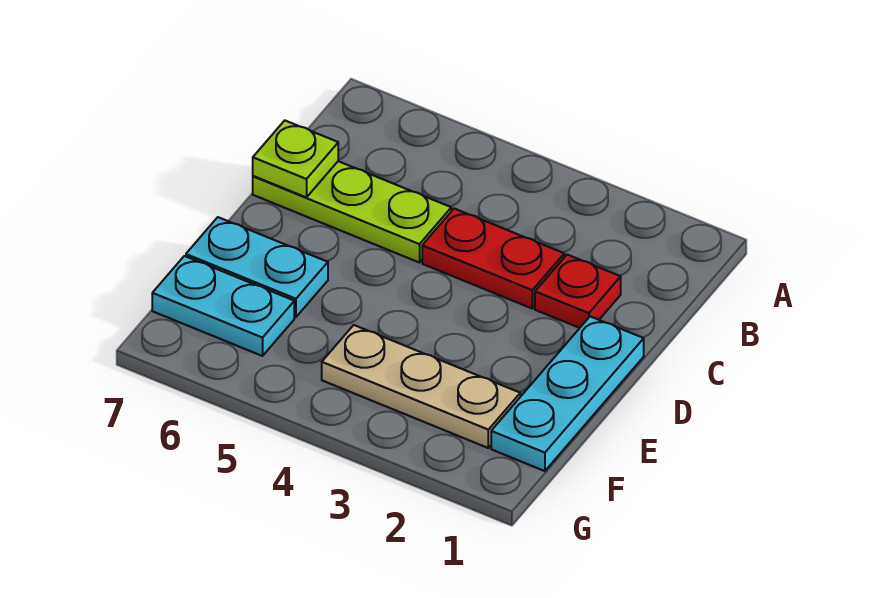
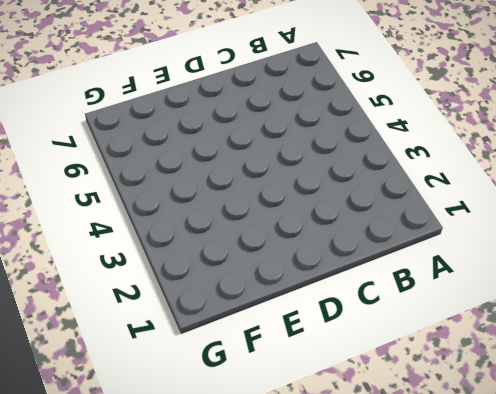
none -> red plate C2 level 1
none -> red plate C3:C4 level 1

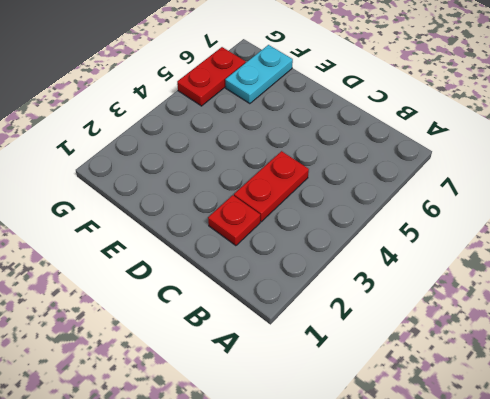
red plate G5:G6 level 1 -> none
none -> lime plate C5:C7 level 1
none -> cyan plate D1:F1 level 1

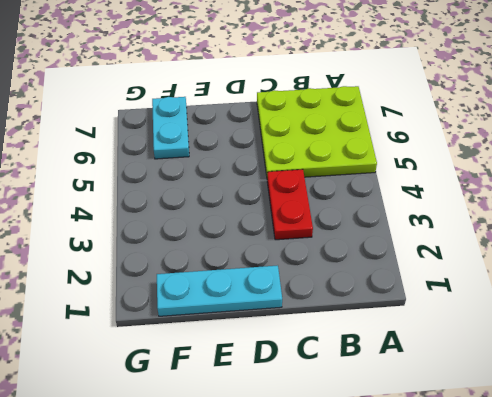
lime plate A5:C7 level 1 -> lime plate C5:C7 level 1
none -> red plate C2 level 1
none -> cyan plate E6:E7 level 1

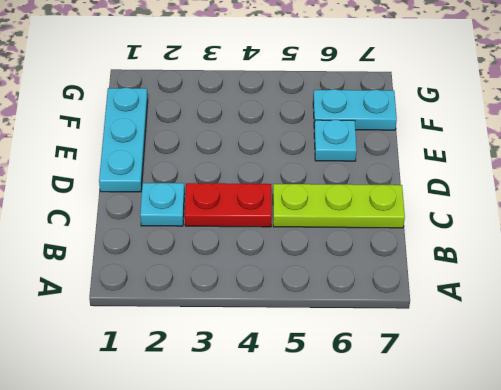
cyan plate C2 level 1 -> red plate C2 level 1
cyan plate E6 level 1 -> cyan plate E6:E7 level 1
none -> tan plate F2:F4 level 1
none -> lime plate C7 level 2

